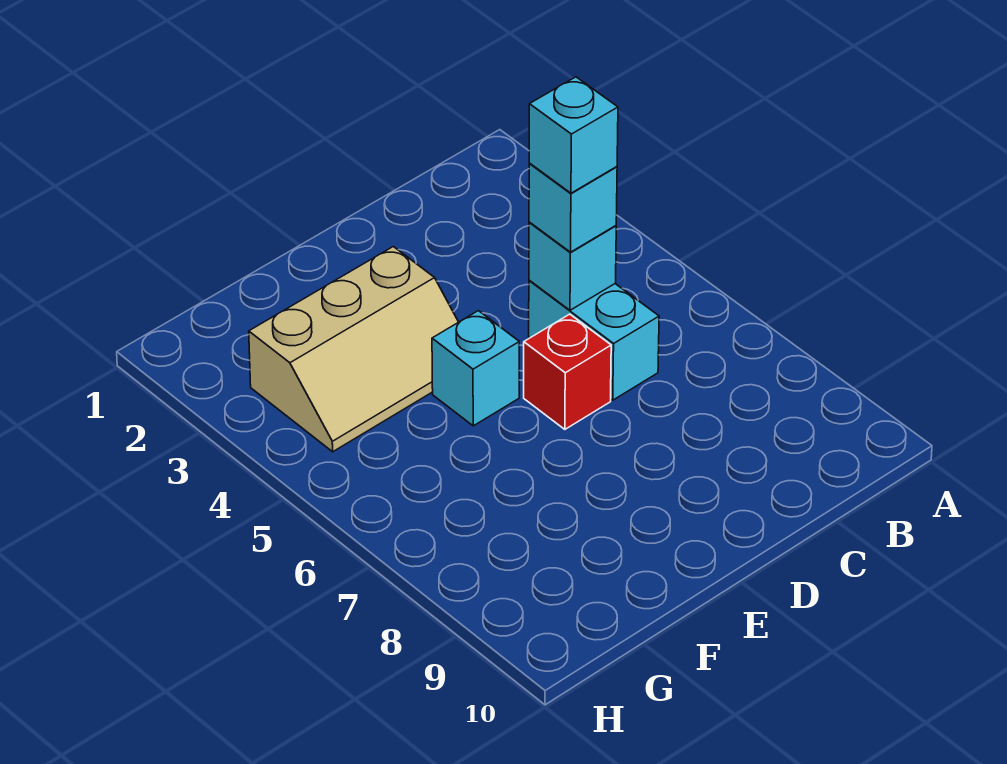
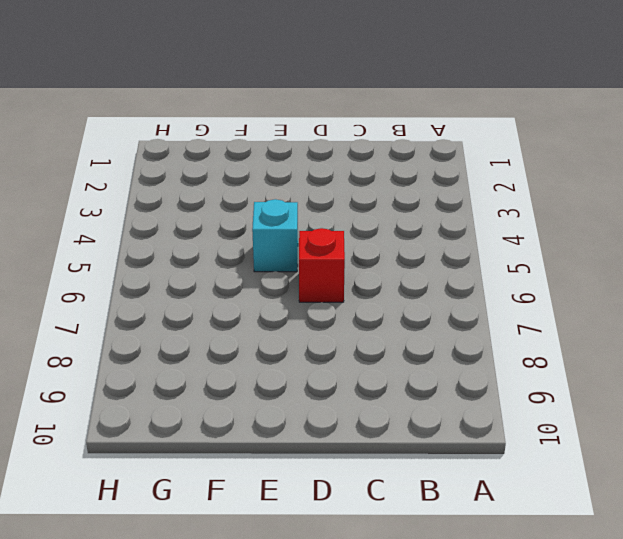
none -> cyan brick C5:C6 level 1
none -> tan slope E3:G4 level 1 top 3

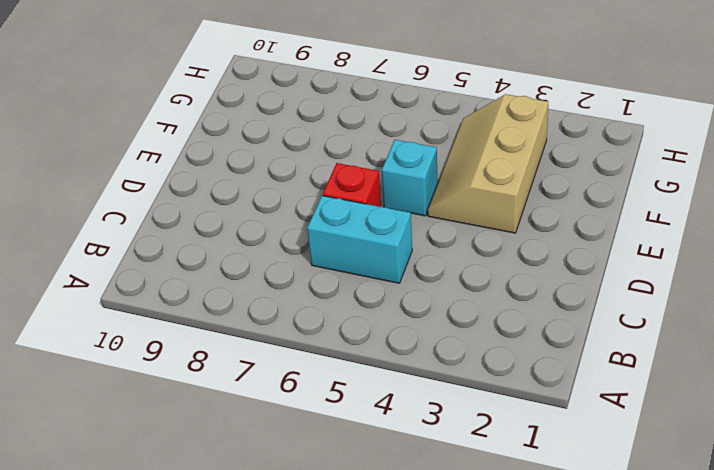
none -> cyan brick C5 level 2
none -> cyan brick C5 level 3

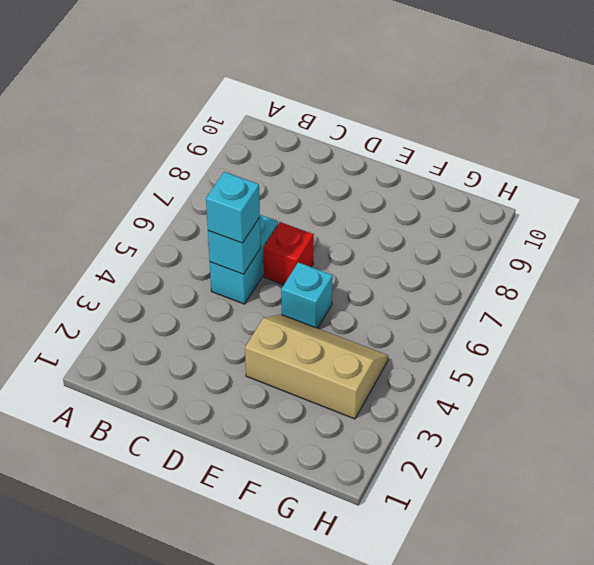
none -> cyan brick C5 level 4

